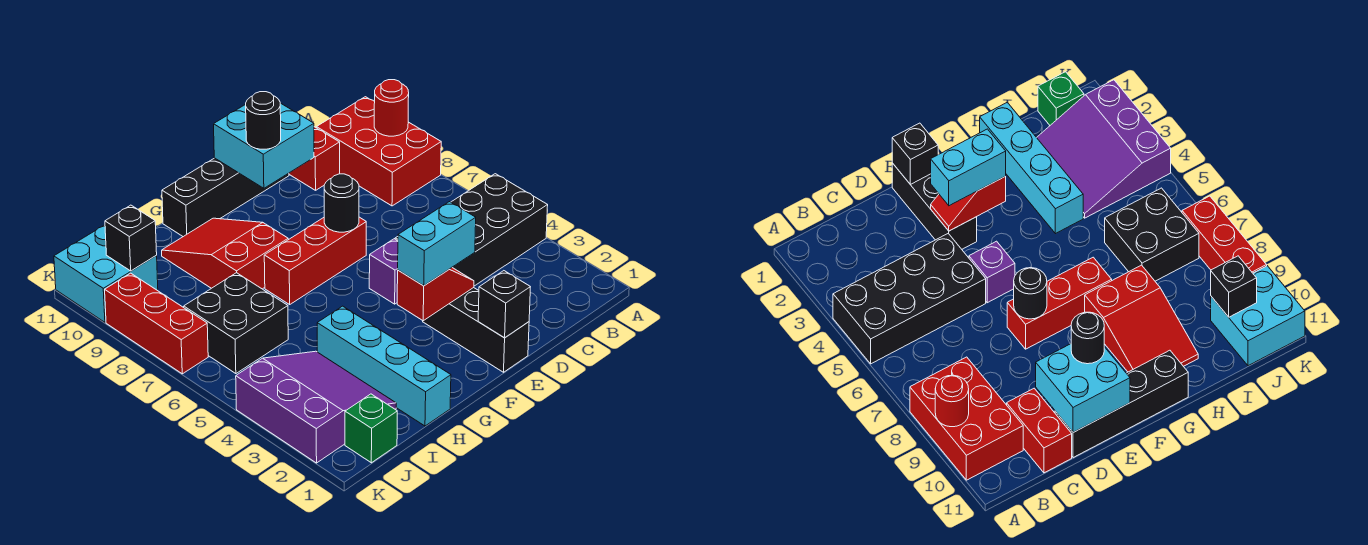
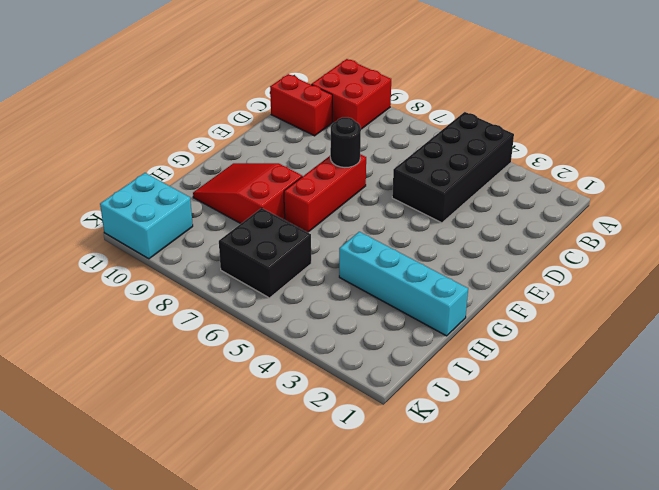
red brick A9:B10 level 1 -> red brick A8:B10 level 1
none -> black brick D11:G11 level 1
none -> black brick E1:E3 level 1
none -> purple brick E5 level 1

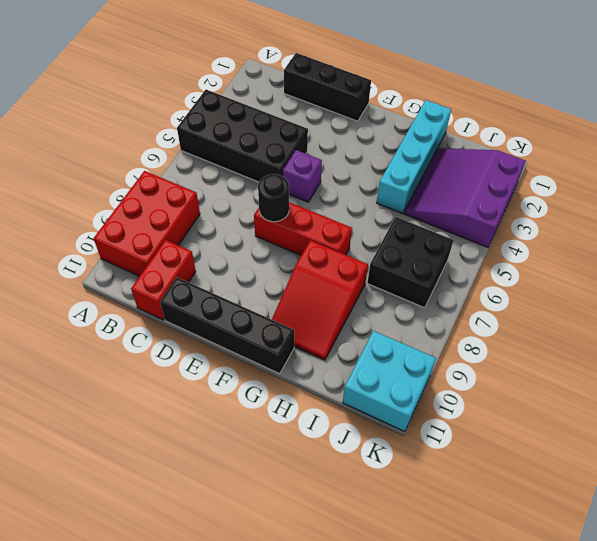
black brick C1:E1 level 1 -> black brick E1:E3 level 1
none -> green brick J1 level 1
none -> red brick K7:K9 level 1
none -> red round brick A9 level 2

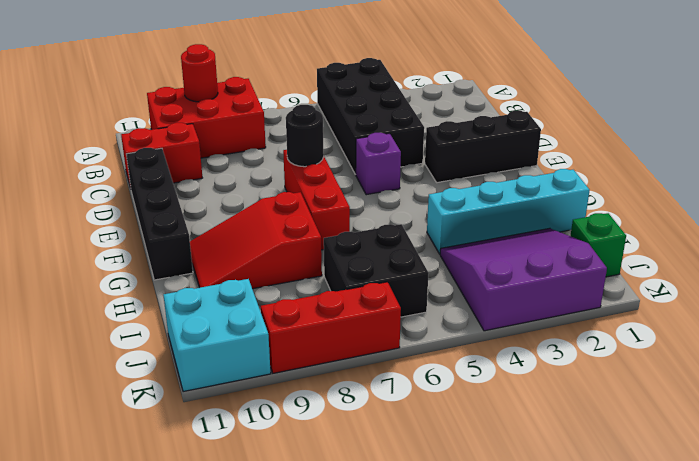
none -> cyan brick D10:E11 level 2
none -> black brick E1 level 2
none -> red slope E3:F3 level 2 top F

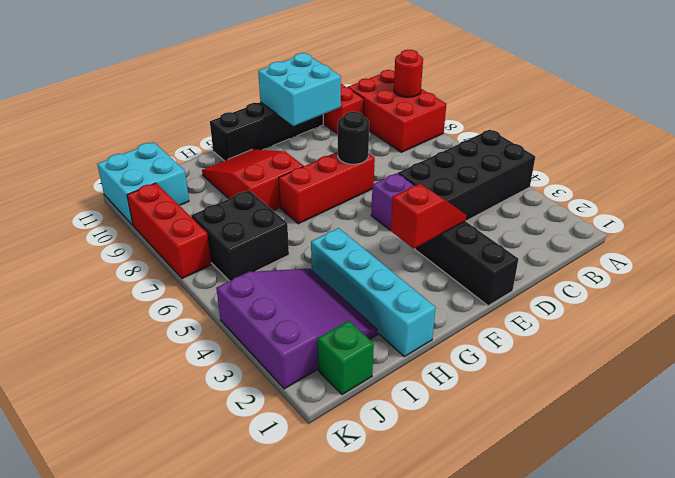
none -> black brick E1 level 2
none -> black brick J10 level 2
none -> cyan brick E3:F3 level 3

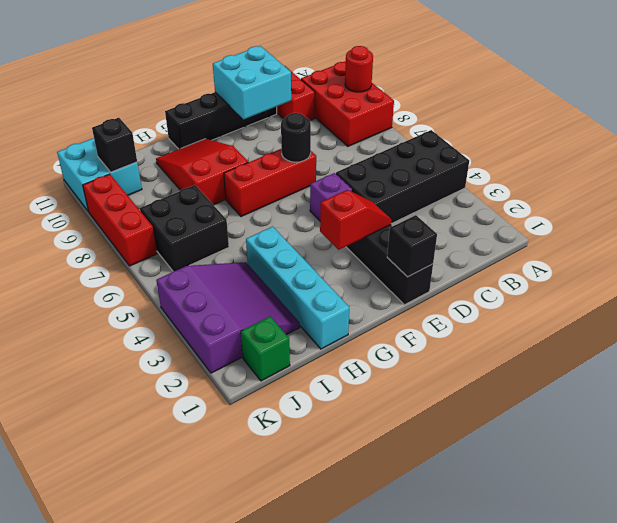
none -> cyan brick E3:F3 level 3
none -> black round brick E10 level 3

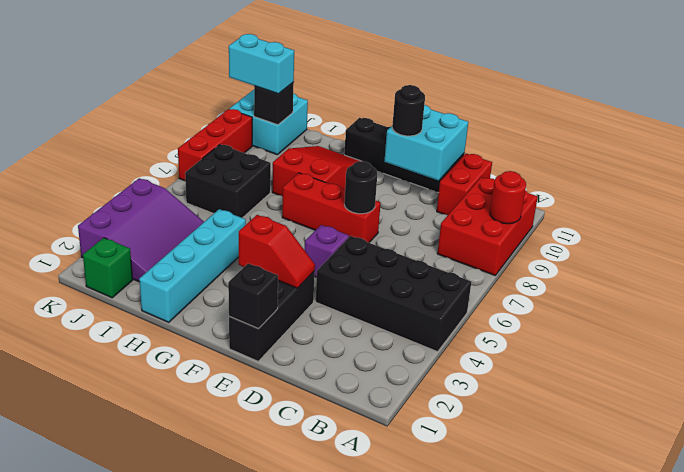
cyan brick J10:K10 level 3 -> cyan brick E3:F3 level 3

